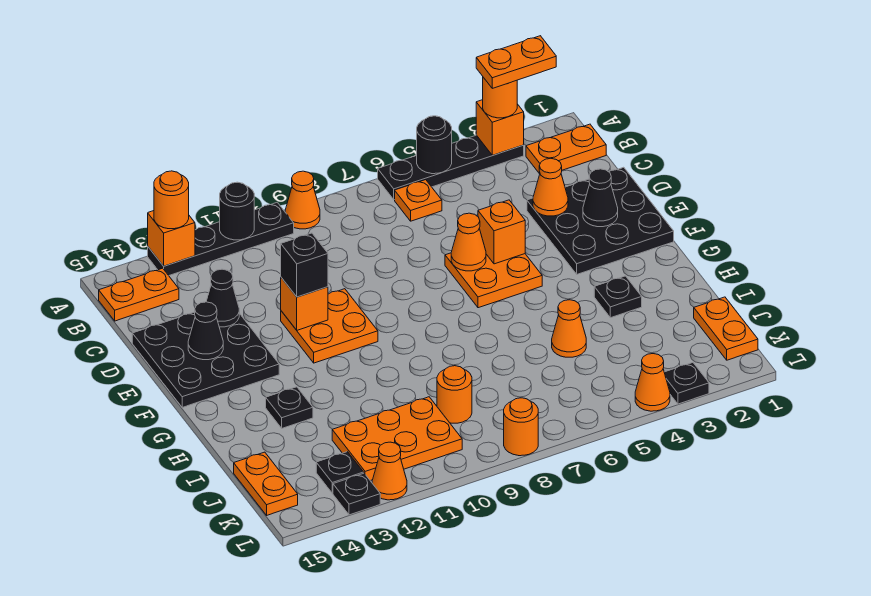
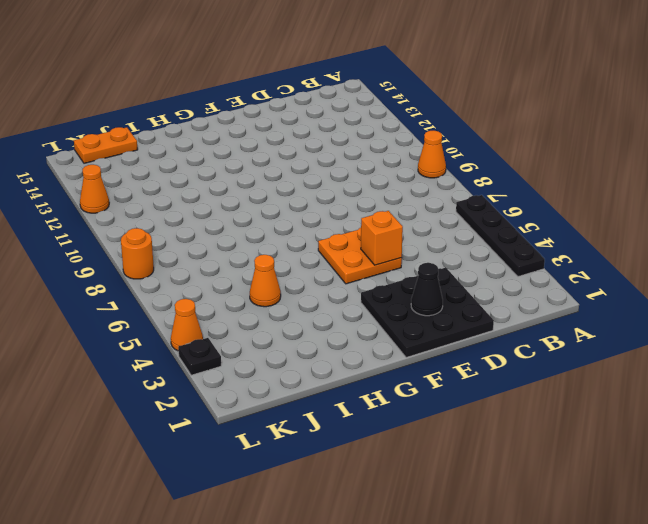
none -> black plate A10:A13 level 1
none -> orange plate B1:B2 level 1
none -> orange plate B6 level 1
none -> orange plate B14:B15 level 1

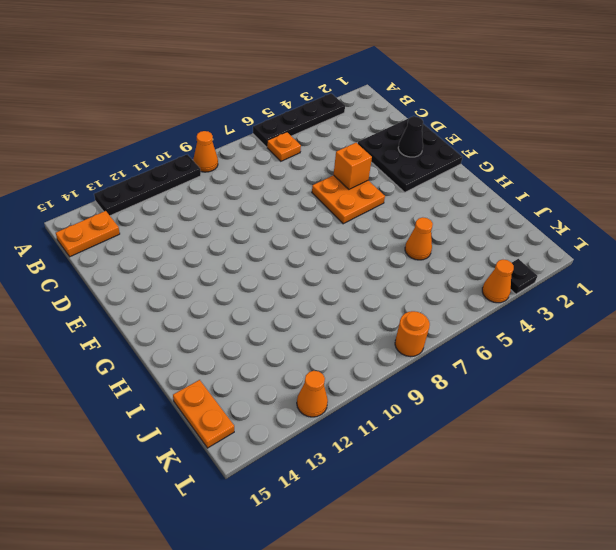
none -> orange plate B1:B2 level 1
none -> black plate D13:F15 level 1
none -> orange plate E10:F11 level 1
none -> black plate H3 level 1

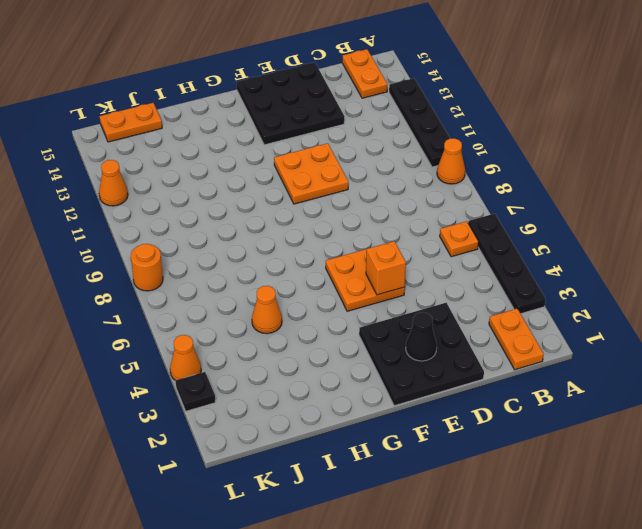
none -> black plate H3 level 1
none -> black plate H13 level 1
none -> orange plate J1:K1 level 1
none -> orange round brick J9 level 1

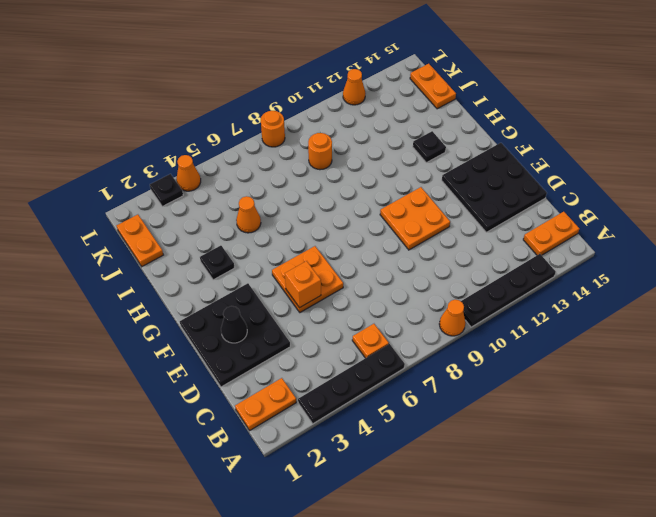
none -> orange plate J10:K12 level 1
none -> black plate K13 level 1
none -> black plate L13 level 1
none -> orange brick A3 level 2

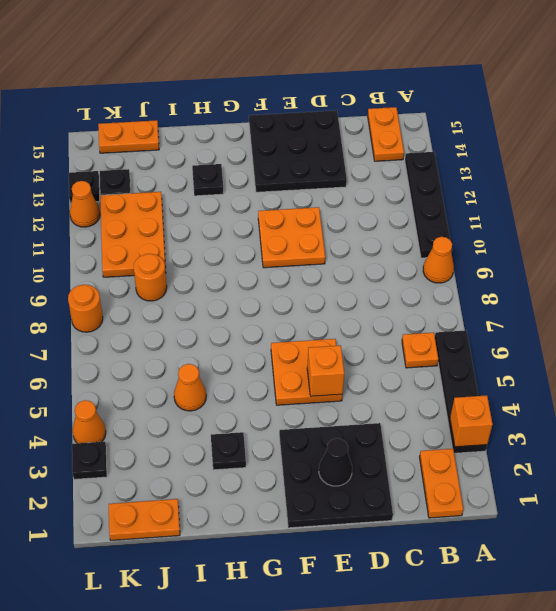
none -> black round brick A5 level 2
none -> black round brick A11 level 2
none -> orange brick A13 level 2
none -> orange cone D3 level 2

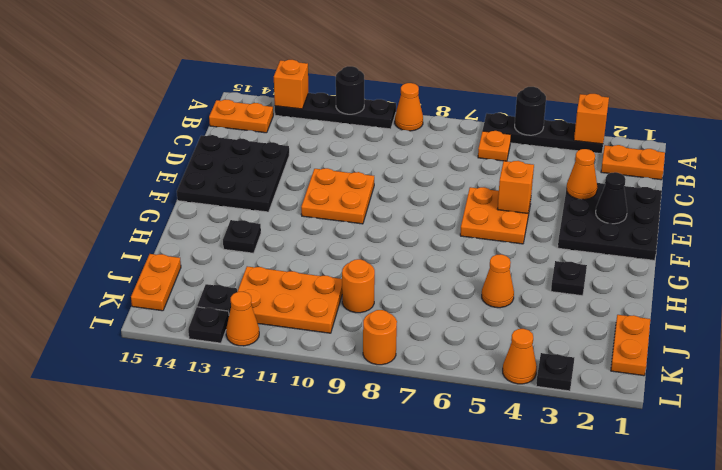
none -> black cone D13 level 2
none -> orange cone E6 level 2
none -> orange brick E11 level 2
none -> black cone E14 level 2

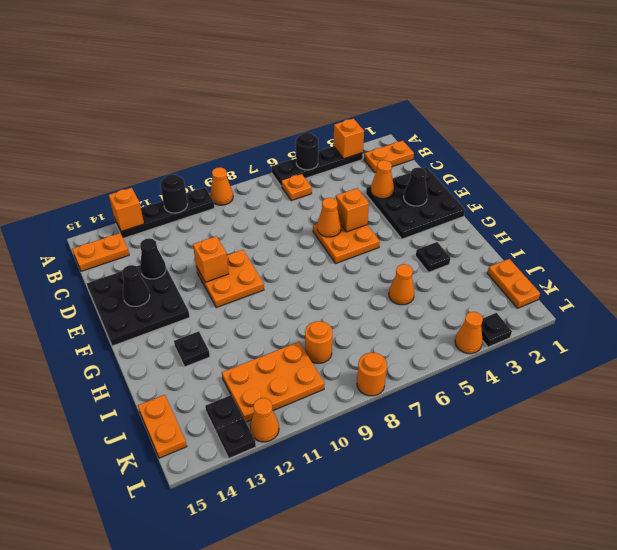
none -> orange round brick A3 level 3
none -> orange round brick A13 level 3
none -> black brick E11 level 3
none -> orange plate A2:A3 level 4

